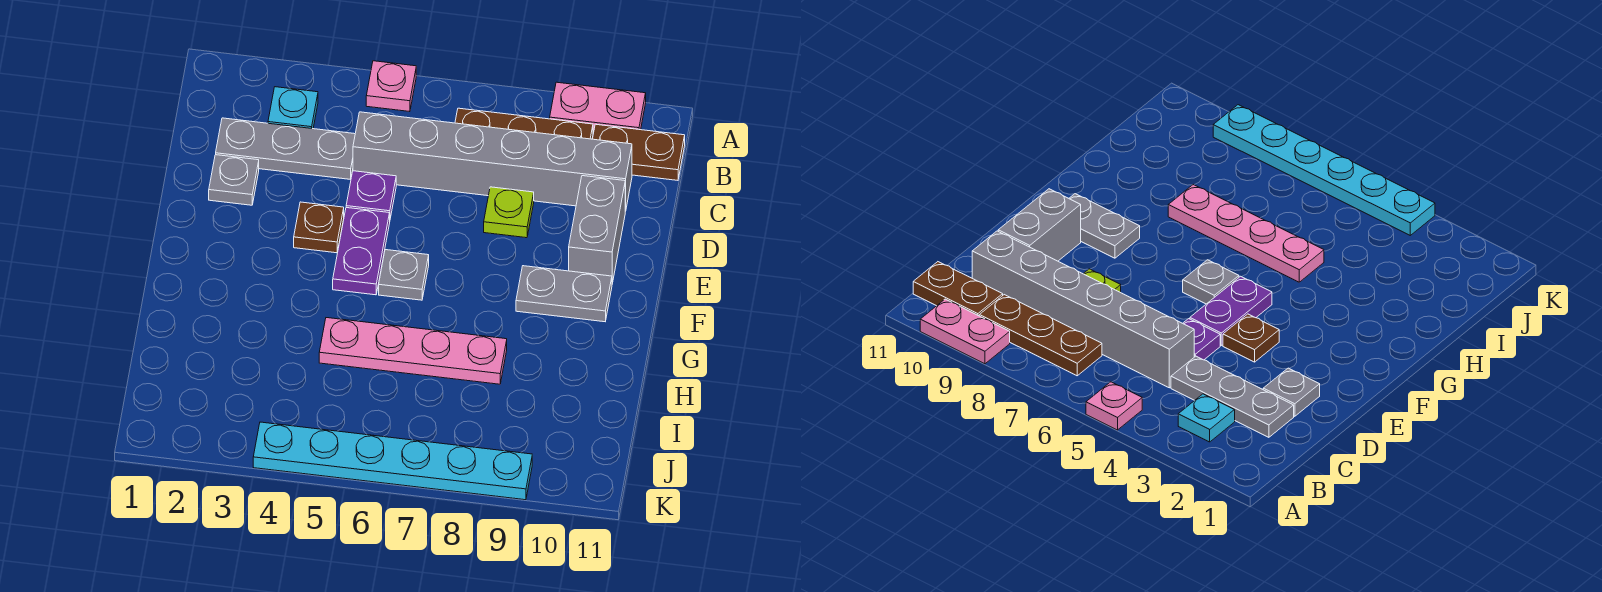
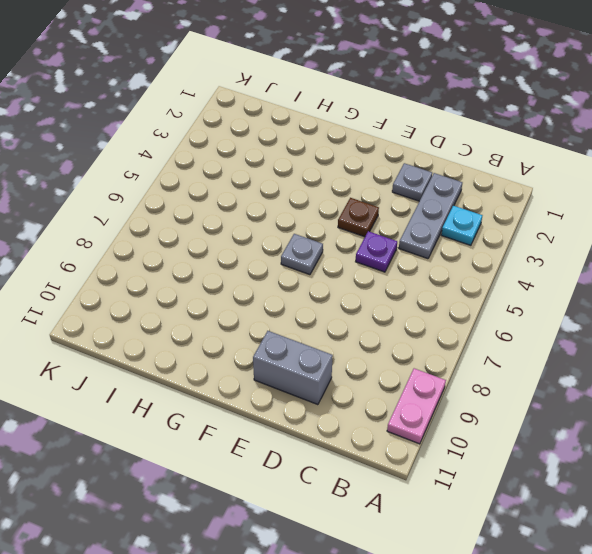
none -> pink plate A5 level 1
none -> brown plate B7:B9 level 1
none -> brown plate B10:B11 level 1

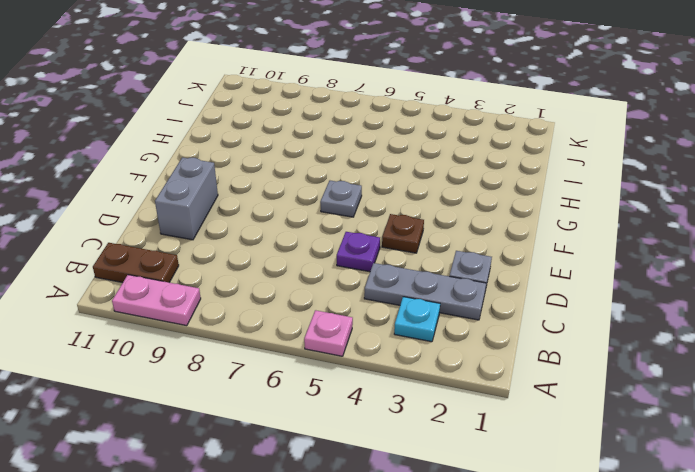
none -> brown plate B7:B9 level 1
none -> grey brick C5:C10 level 1
none -> lime plate D8 level 1

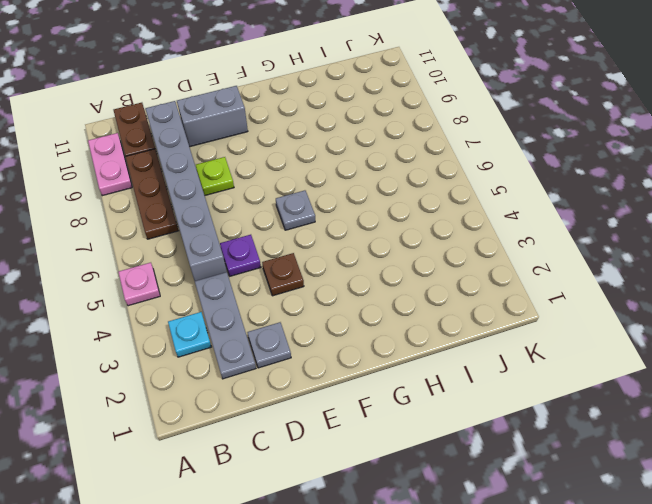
none -> purple plate E5:F5 level 1
none -> grey plate F9:F10 level 1
none -> pink plate H5:H8 level 1

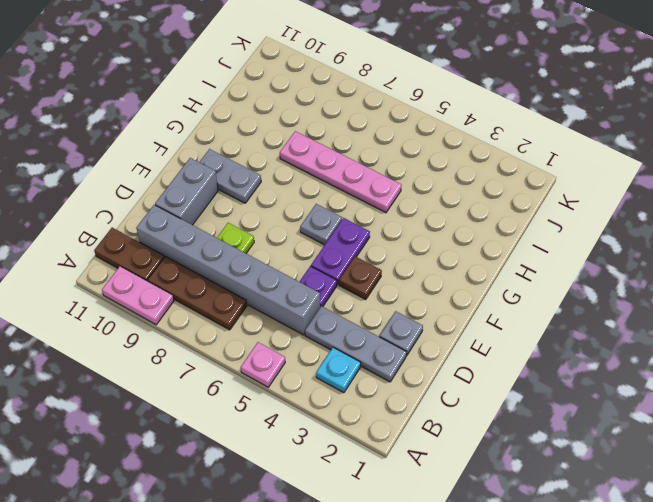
none -> cyan plate K4:K9 level 1

